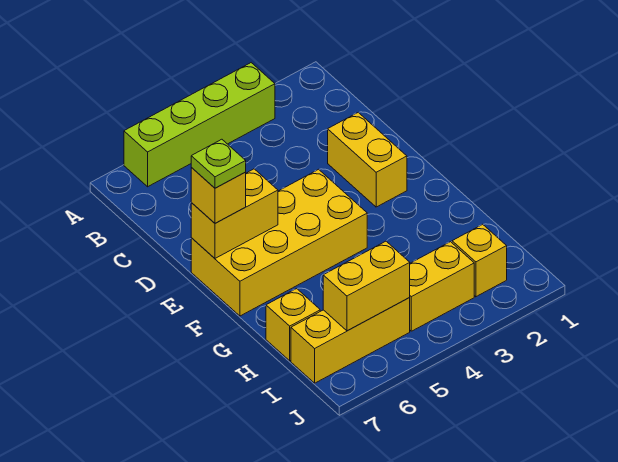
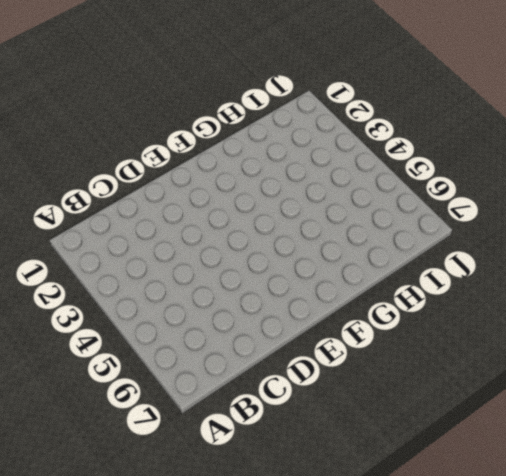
none -> lime brick A3:A6 level 1
none -> yellow brick D2:E2 level 1

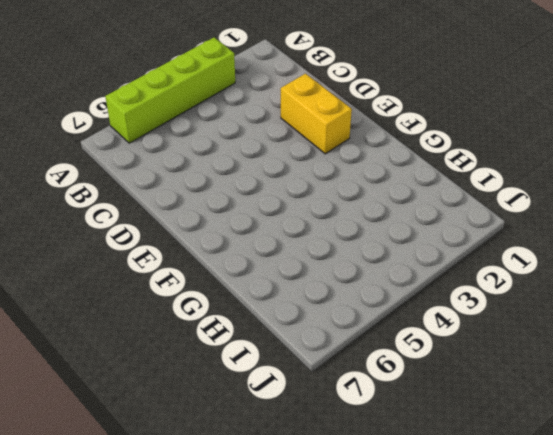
none -> yellow brick E4:F7 level 1
none -> yellow brick H7 level 1

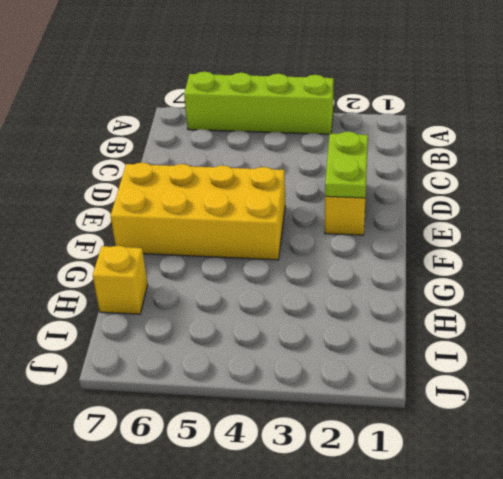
lime plate D2:E2 level 2 -> none
none -> yellow brick I2 level 1
none -> yellow brick I3:I4 level 1

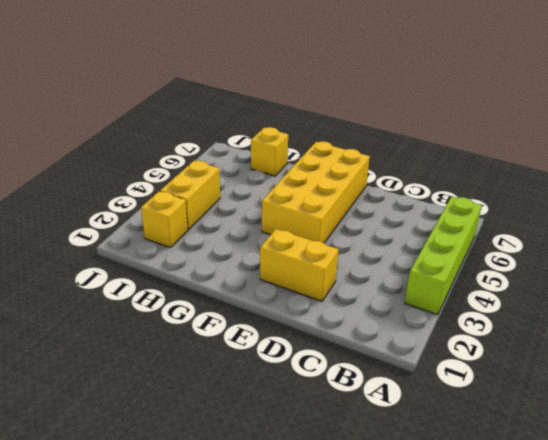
none -> yellow brick I5:I7 level 1
none -> yellow brick E6:E7 level 2

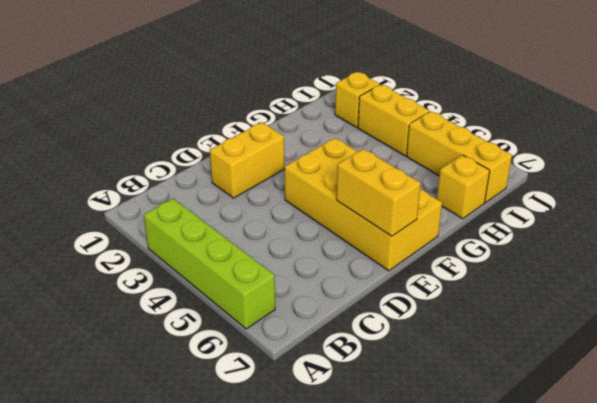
none -> yellow brick I5:I6 level 2
none -> yellow brick E7 level 3

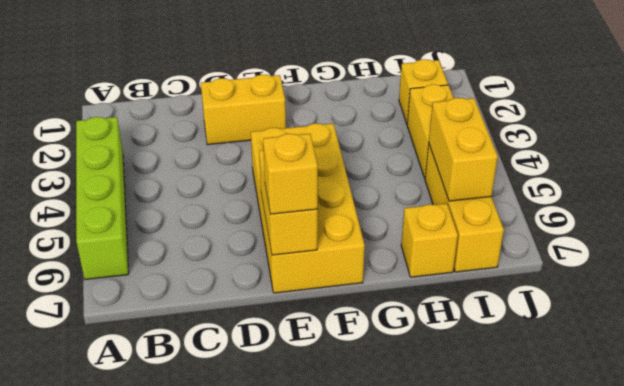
none -> lime plate E7 level 4

